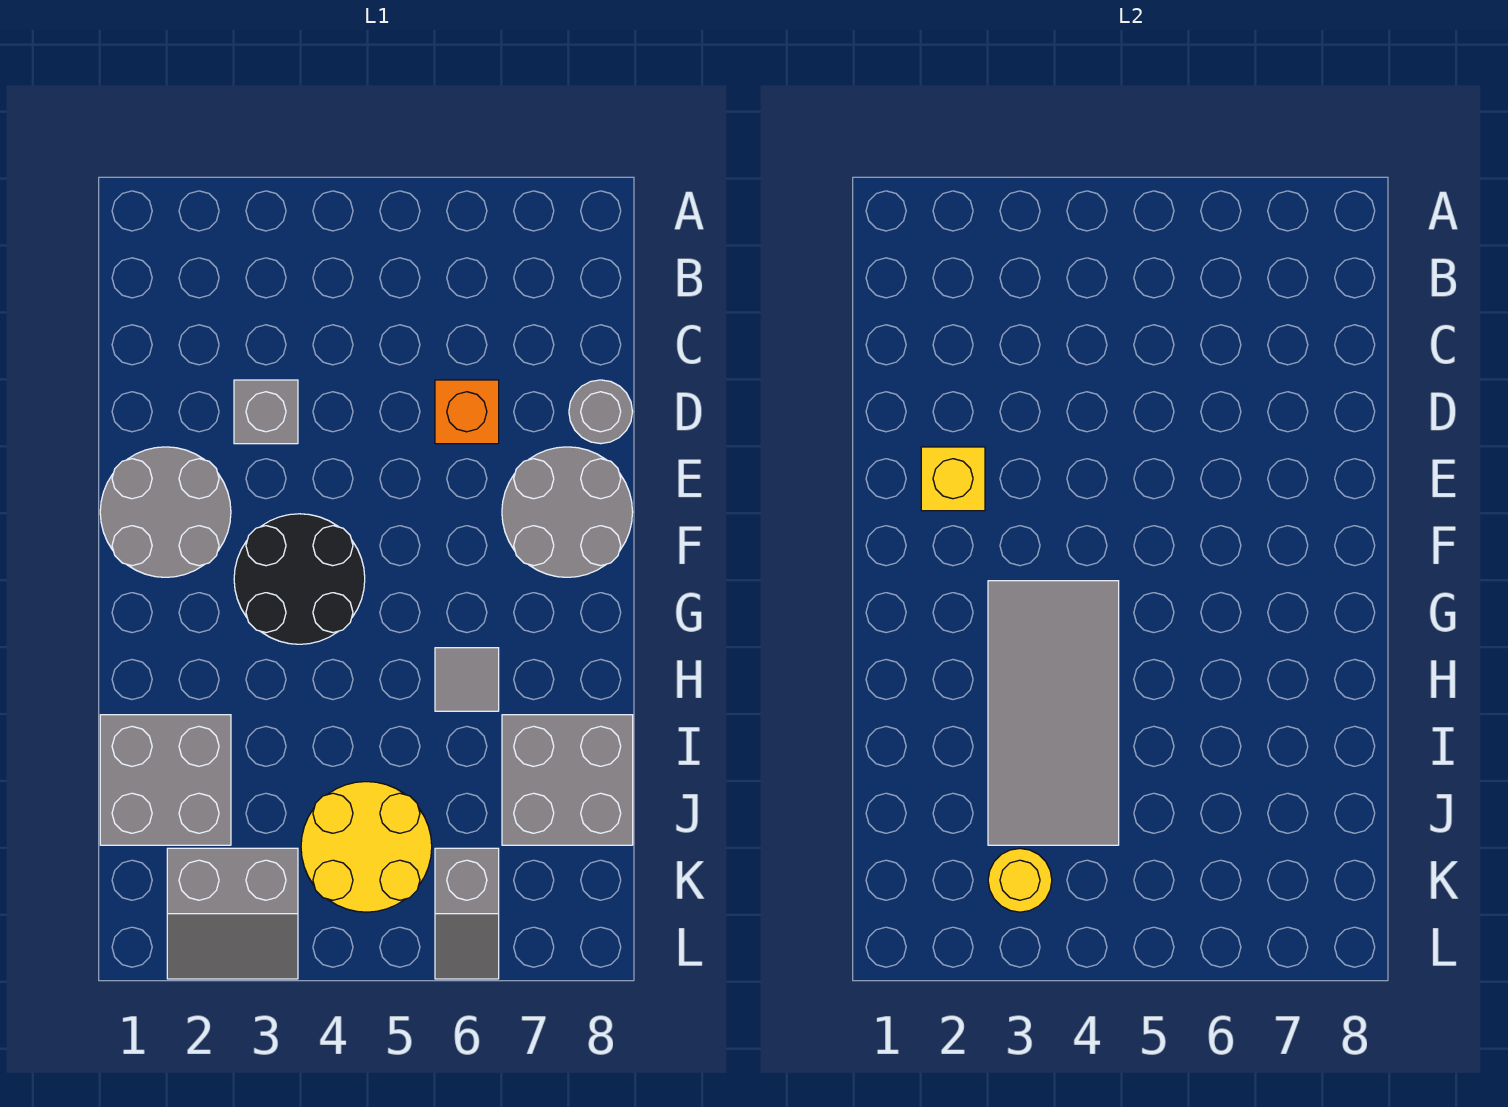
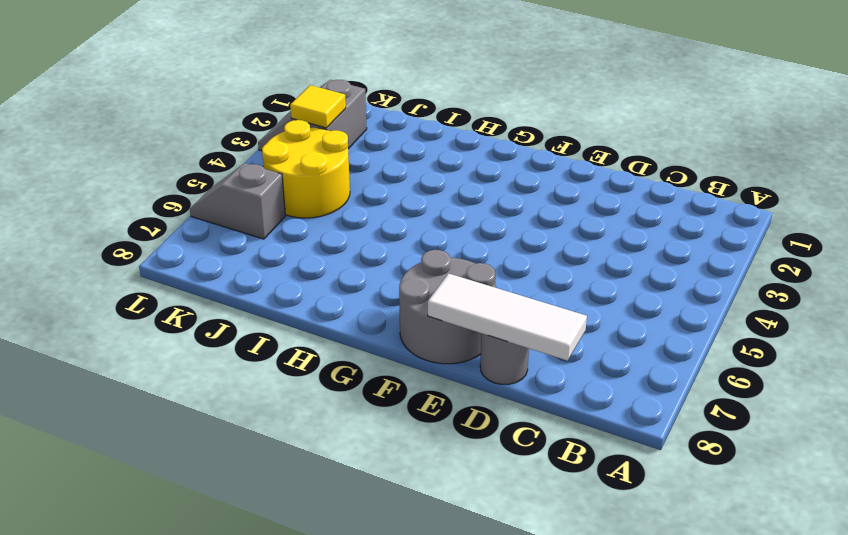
white tile C8:E8 level 2 -> none
yellow tile K3 level 2 -> yellow round brick K3 level 2
none -> grey brick D3 level 1
none -> orange brick D6 level 1
none -> grey round brick E1:F2 level 1

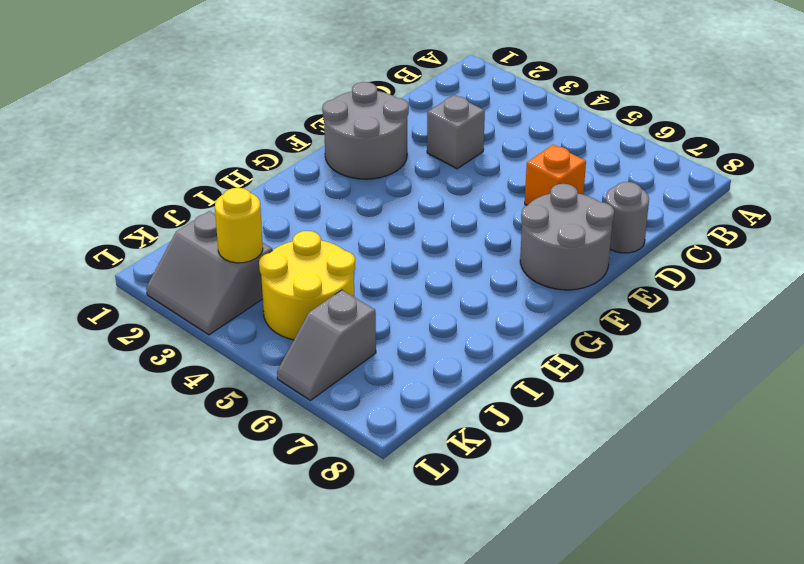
none -> black round brick F3:G4 level 1
none -> grey tile H6 level 1
none -> grey brick I1:J2 level 1

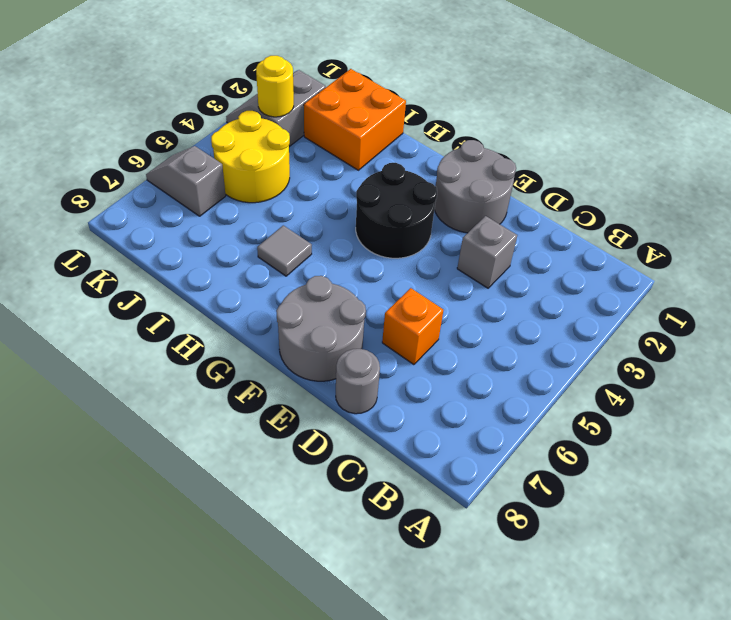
orange brick I1:J2 level 1 -> grey brick I1:J2 level 1
none -> grey brick I7:J8 level 1
none -> yellow brick E2 level 2
none -> grey tile G3:J4 level 2

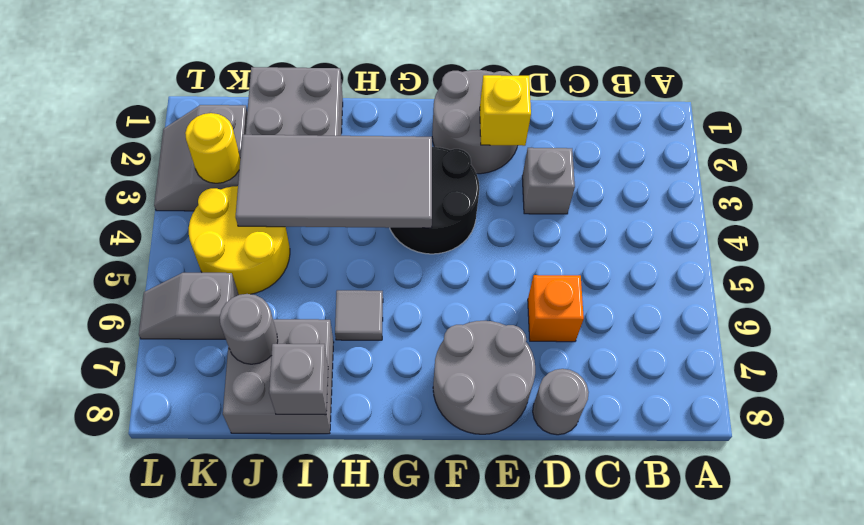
grey brick I8 level 2 -> none
grey round brick J7 level 2 -> none

